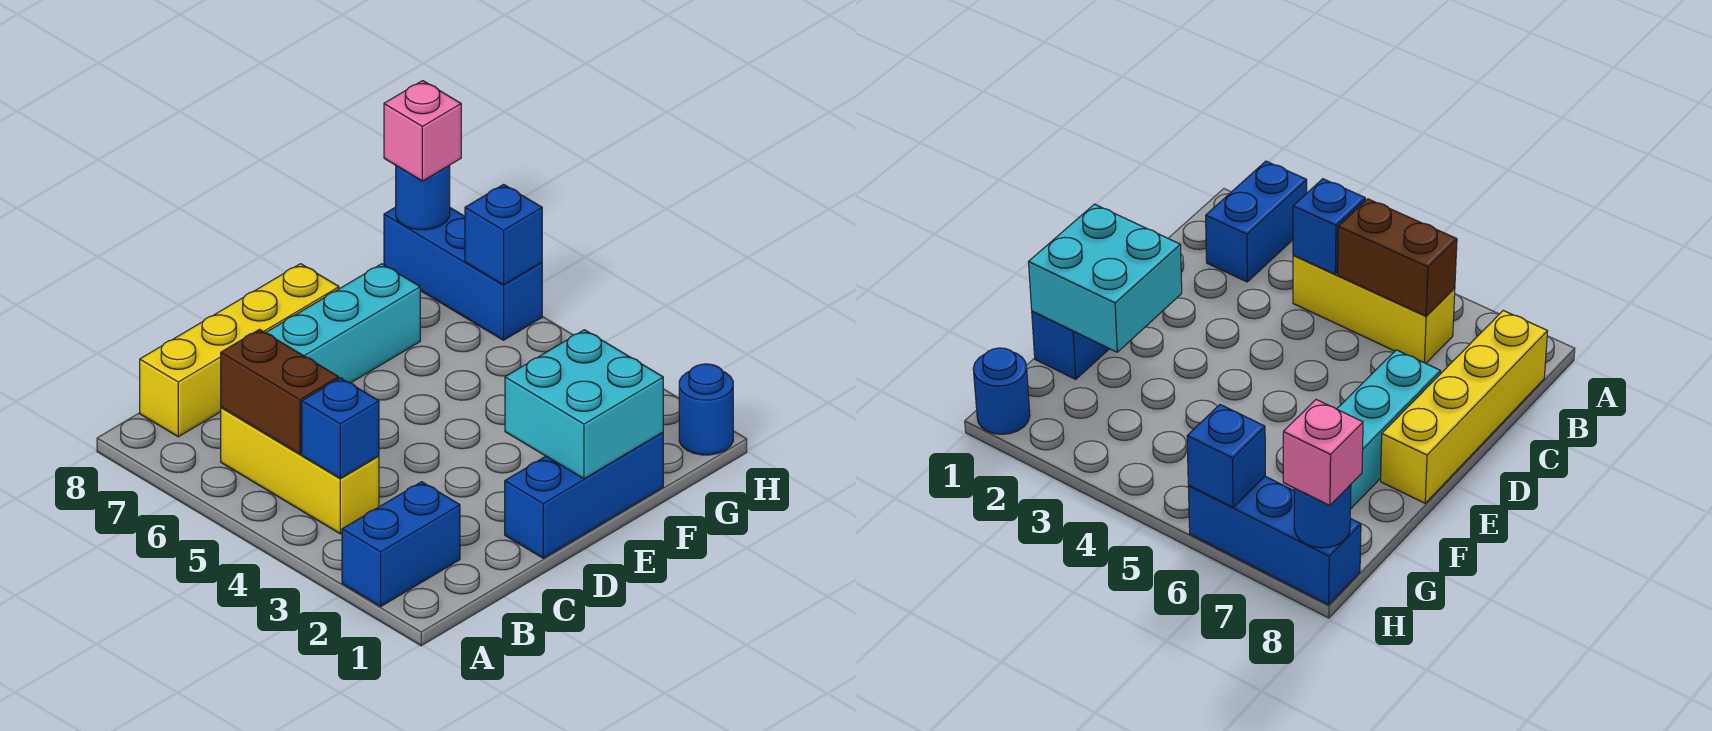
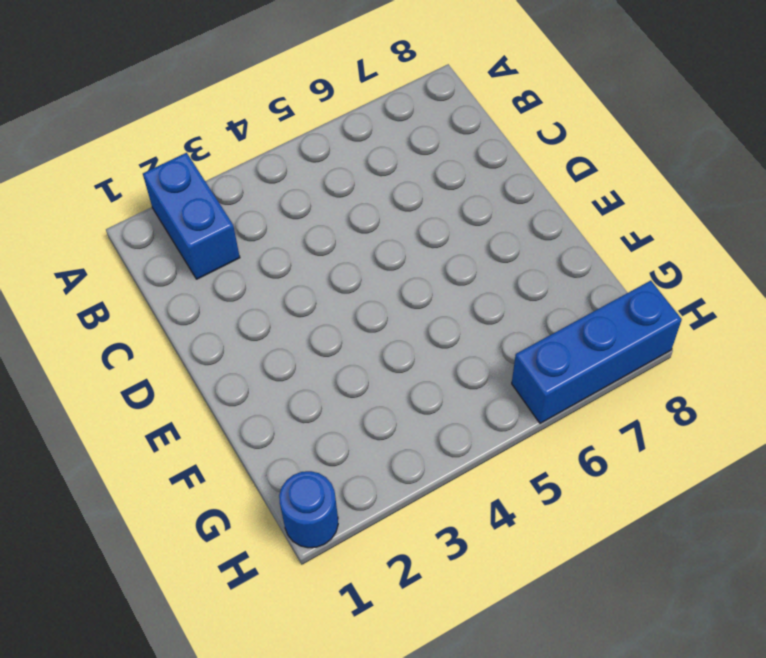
none -> yellow brick B4:B6 level 1
none -> yellow brick B8:E8 level 1
none -> blue brick D1:F1 level 1

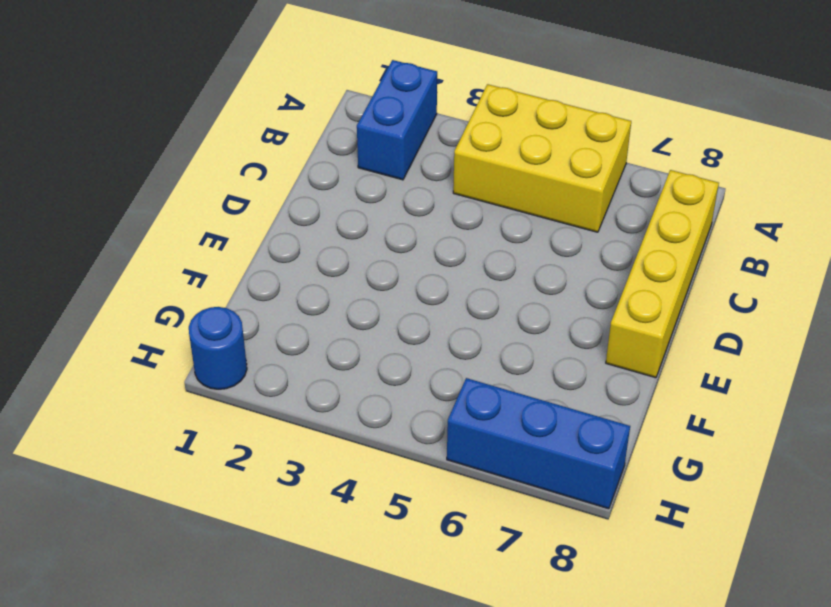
yellow brick A4:B6 level 1 -> yellow brick B4:B6 level 1
none -> blue brick D1:F1 level 1
none -> cyan brick D7:F7 level 1
none -> blue brick B4 level 2

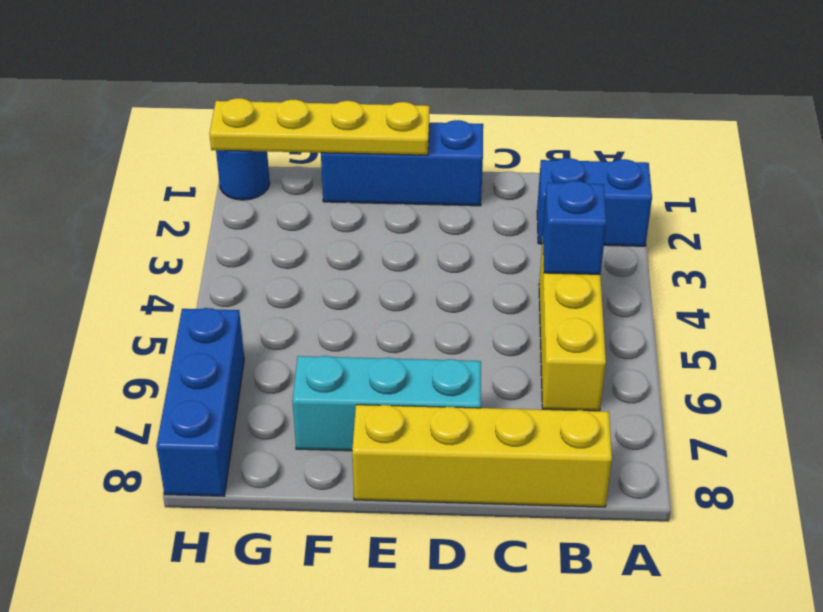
yellow plate E1:H1 level 2 -> cyan brick E1:F2 level 2
none -> brown brick B5:B6 level 2
none -> blue brick H6 level 2
none -> blue round brick H8 level 2

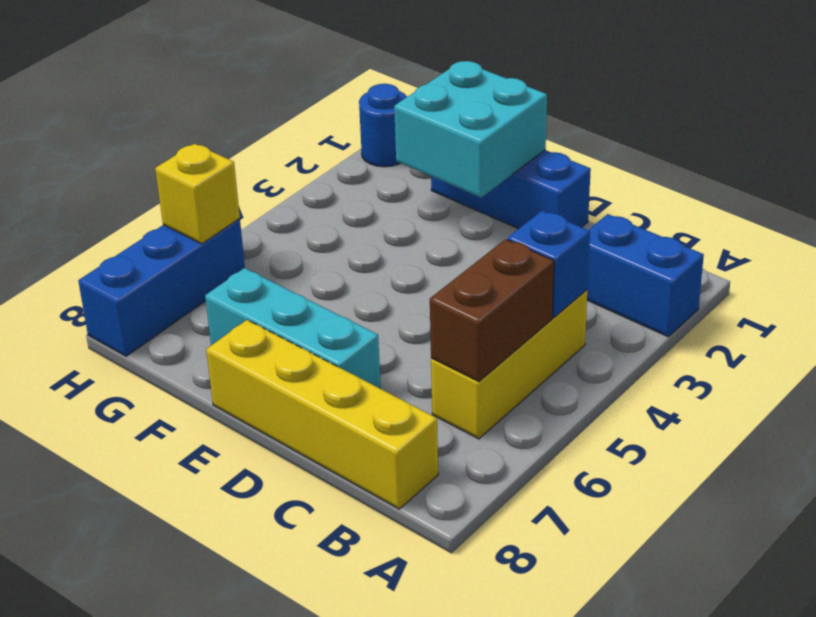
yellow brick H6 level 2 -> blue brick H6 level 2
none -> blue round brick H8 level 2
none -> pink brick H8 level 3

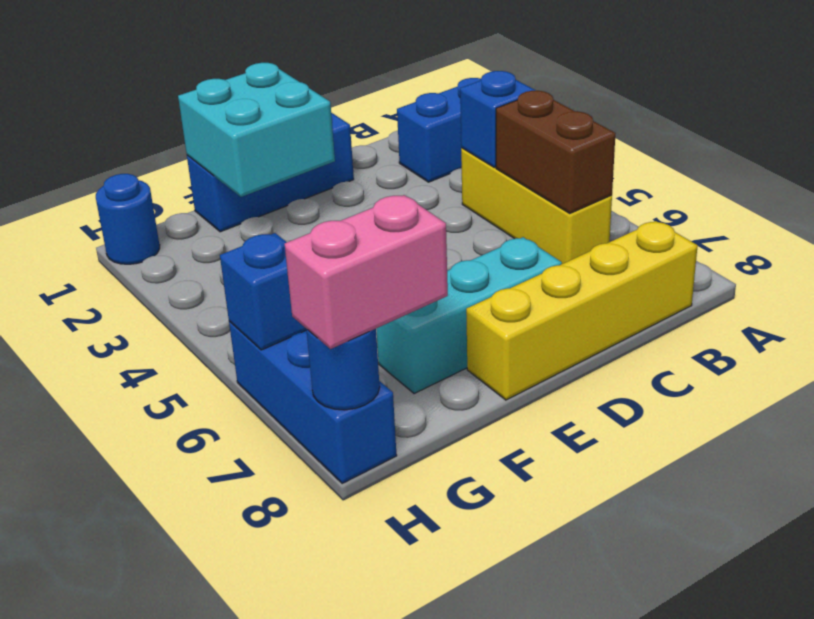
pink brick G8:H8 level 3 -> pink brick H8 level 3

